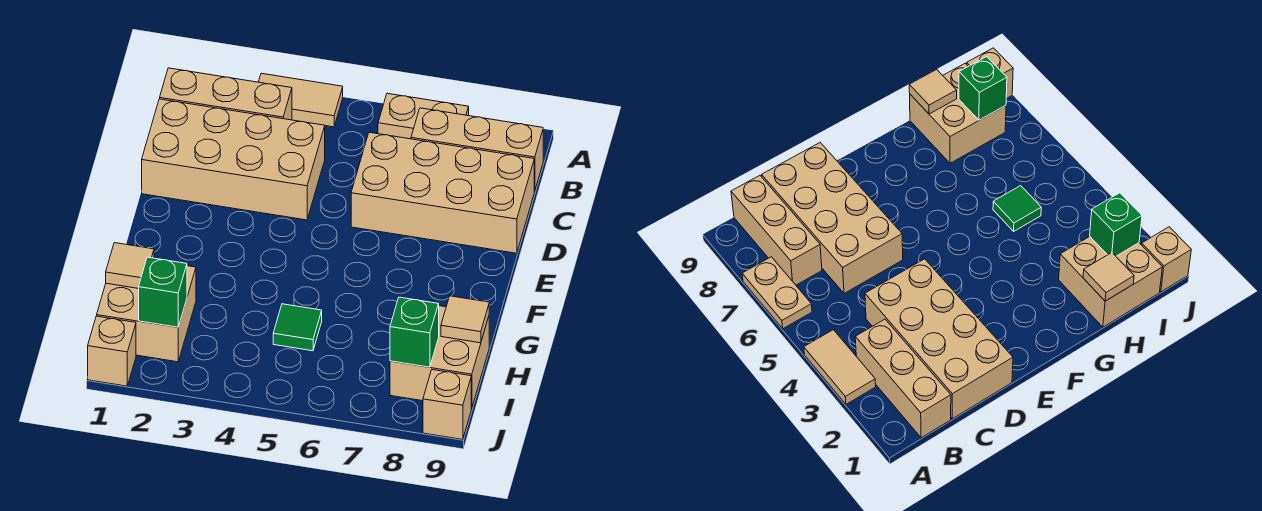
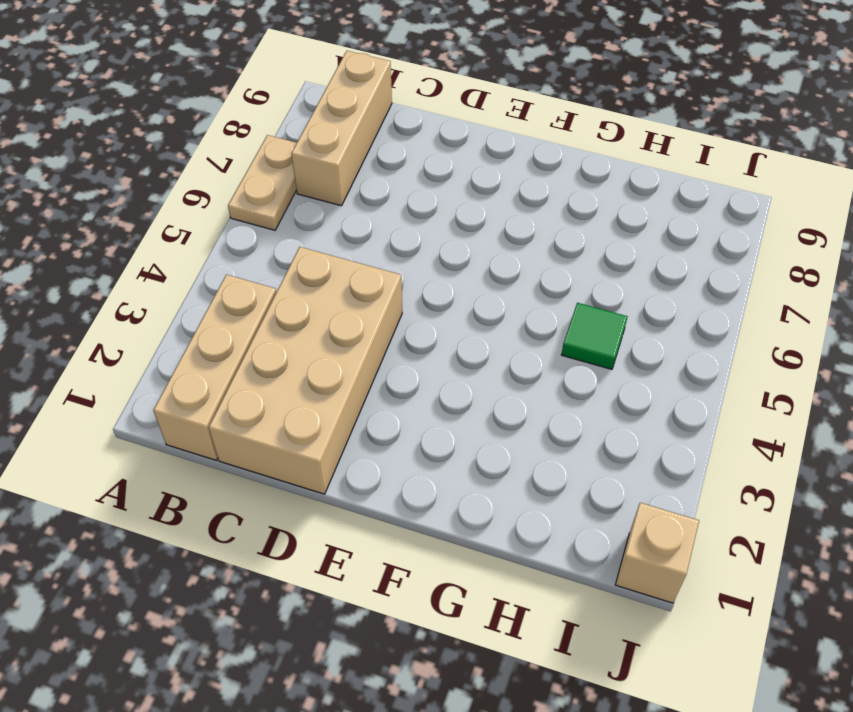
none -> tan tile A3:A4 level 1
none -> tan brick C6:D9 level 1
none -> tan brick H1:I2 level 1

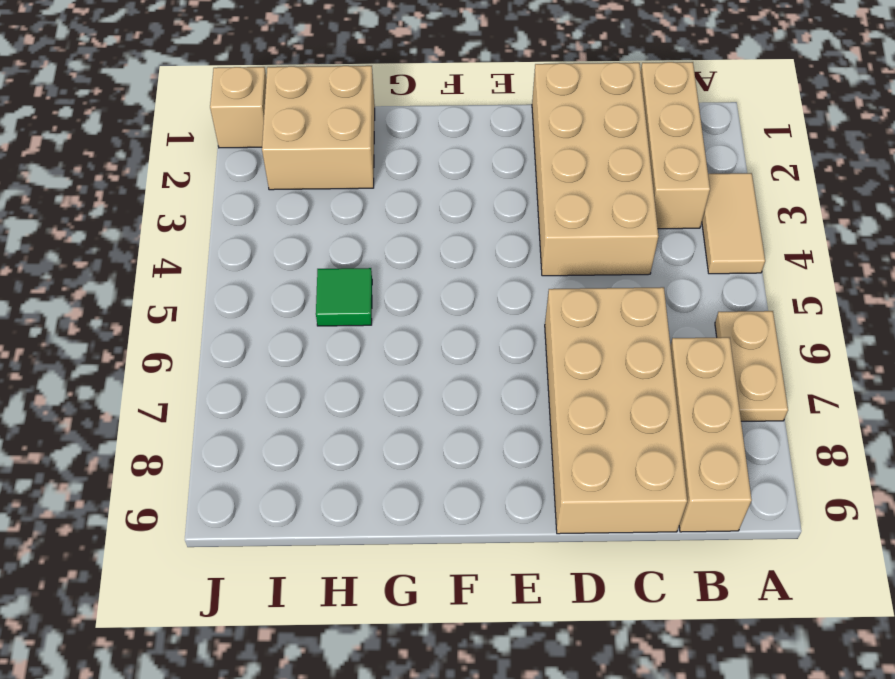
none -> tan brick H8:I9 level 1
none -> tan brick J9 level 1
none -> tan tile H1 level 2

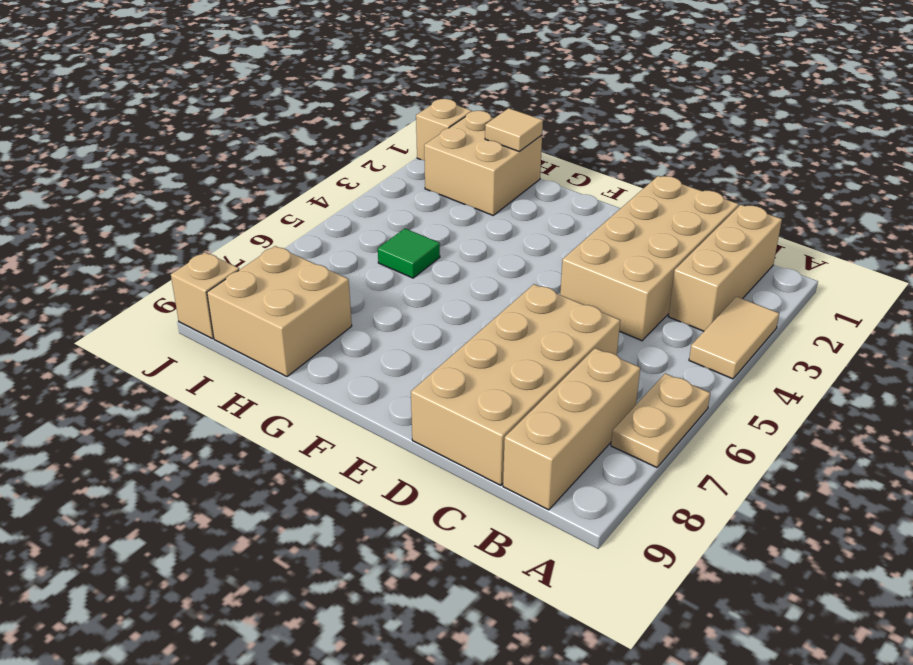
none -> tan tile H9 level 2
none -> green brick I2 level 2
none -> green brick I8 level 2

